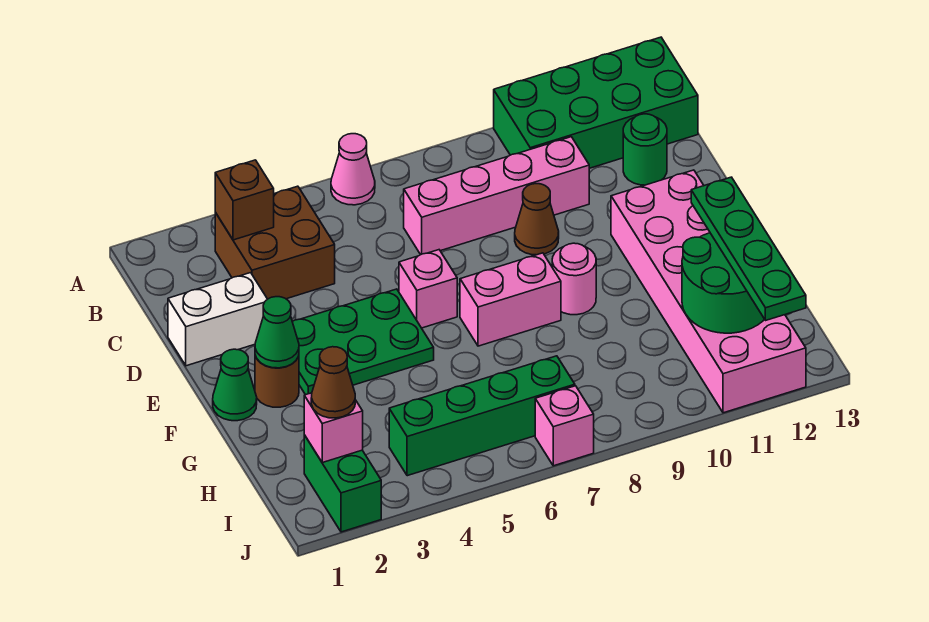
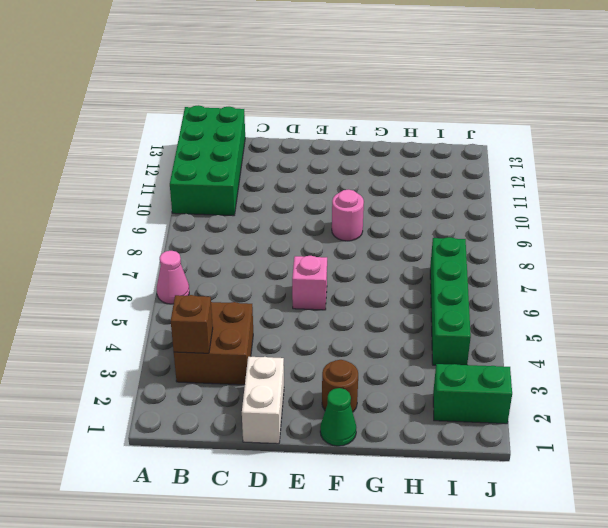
none -> pink brick C7:C10 level 1
none -> green round brick C12 level 1
none -> brown cone D9 level 1

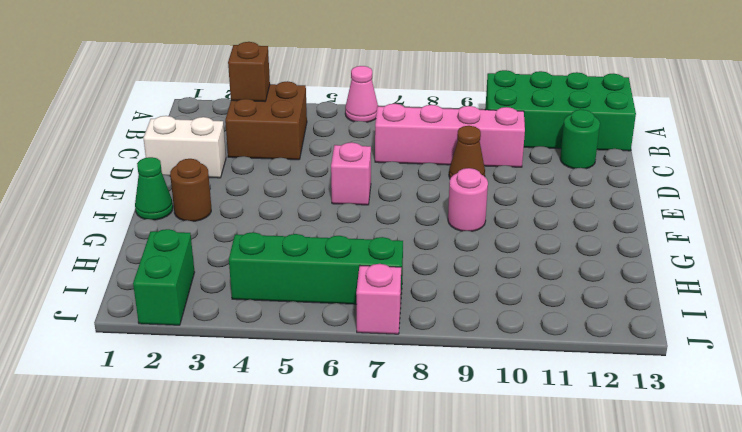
none -> green plate E3:F5 level 1
none -> pink brick E11:J12 level 1
none -> pink brick F7:F8 level 1

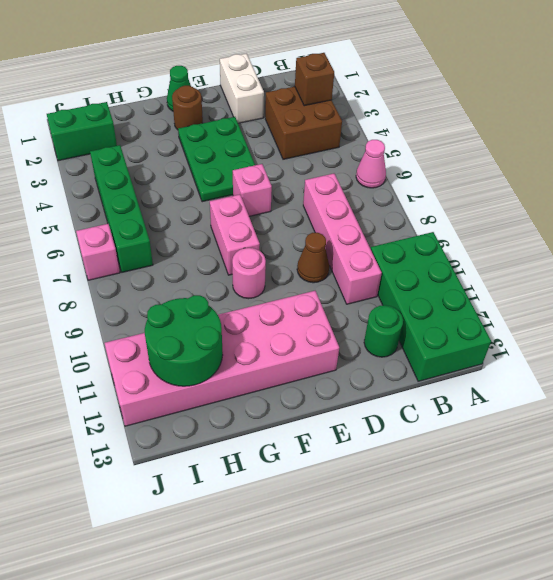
none -> green cone F2 level 2
none -> pink brick I2 level 2
none -> green plate G12:J12 level 3

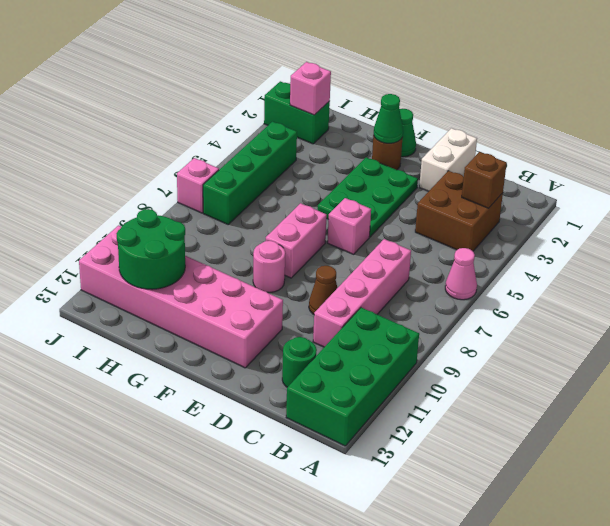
none -> green plate G12:J12 level 3
none -> brown cone I2 level 3

